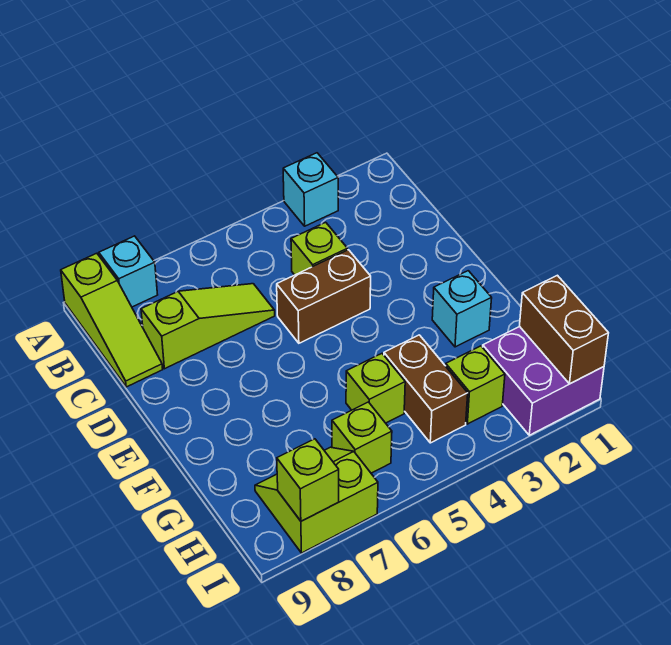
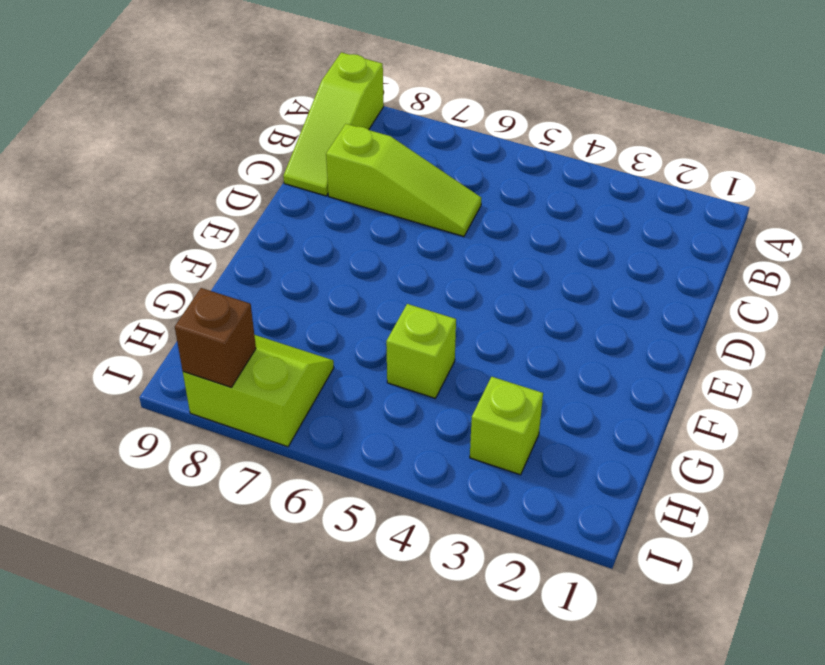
brown brick I8 level 2 -> lime brick I8 level 2
none -> cyan brick A3 level 1
none -> cyan brick A8 level 1
none -> lime brick C4 level 1

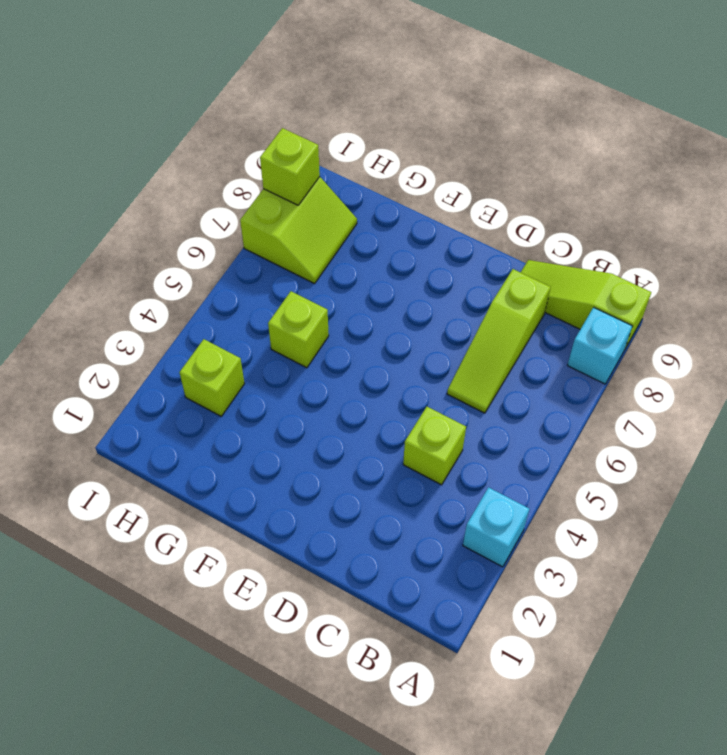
none -> brown brick D4:D5 level 1
none -> cyan brick F2 level 1
none -> brown brick G4:H4 level 1

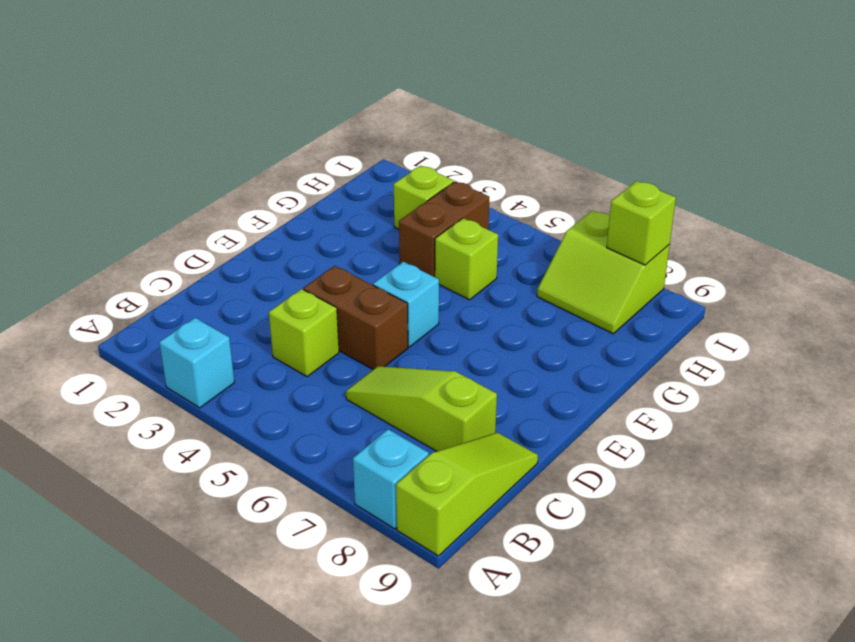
cyan brick E5 level 1 -> cyan brick F2 level 1
none -> purple brick H1:I2 level 1
none -> lime brick H6 level 1
none -> brown brick H1:I1 level 2

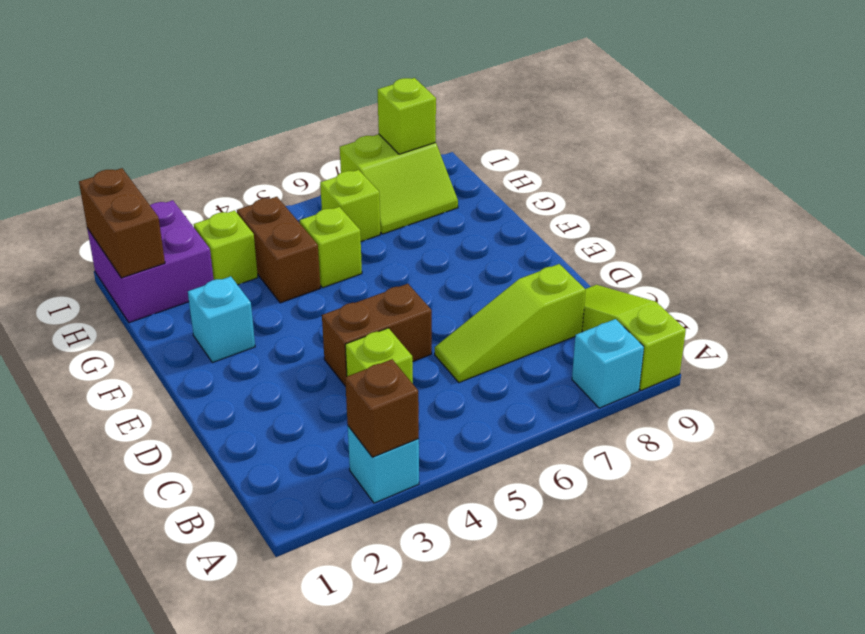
brown brick A3 level 2 -> none

